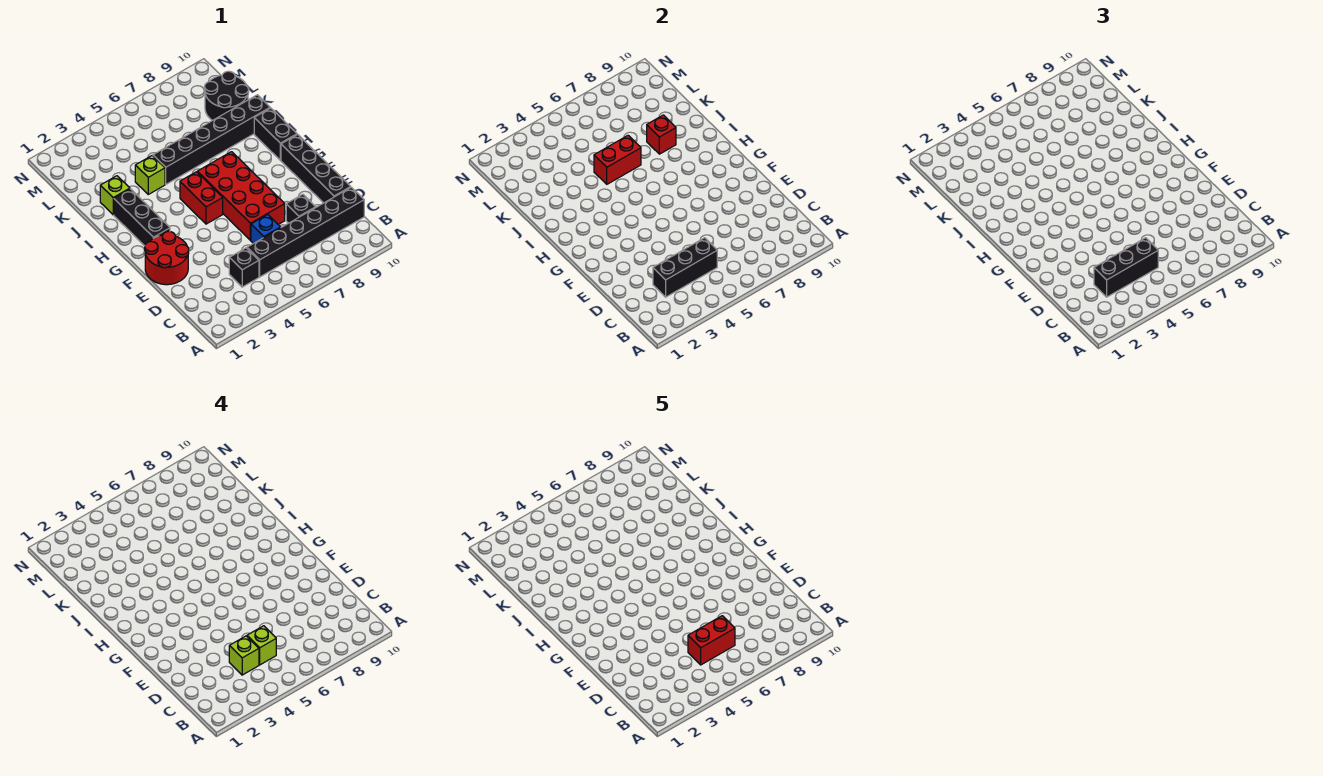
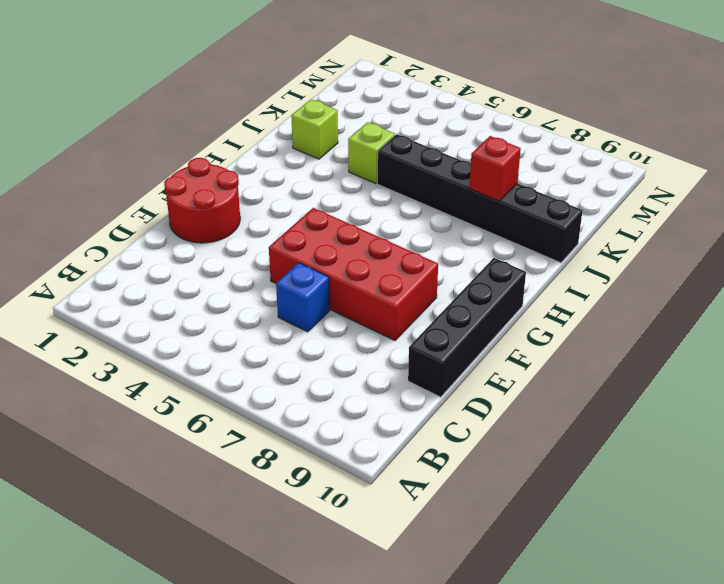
red brick E5:F8 level 1 -> red brick E6:H7 level 1
none -> black brick C4 level 1
none -> black brick C5:C10 level 1
none -> black brick D8 level 1

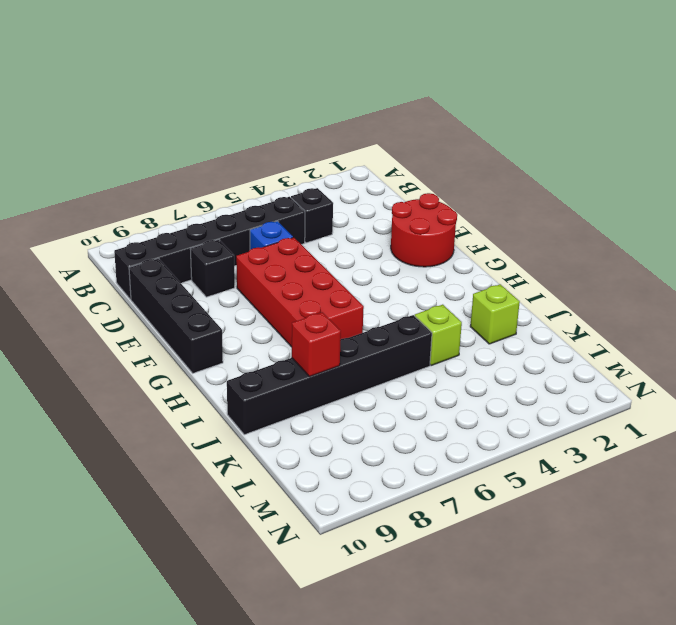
none -> black brick G2:I2 level 1
none -> red brick G5:H5 level 1
none -> black brick H10:I10 level 1

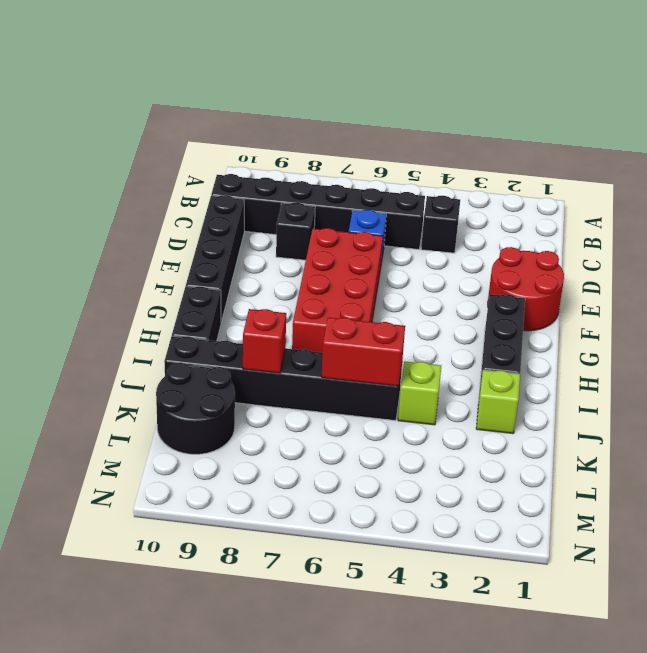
none -> red brick G5:H5 level 1
none -> black brick C3:C5 level 2
none -> black brick C3:C5 level 3

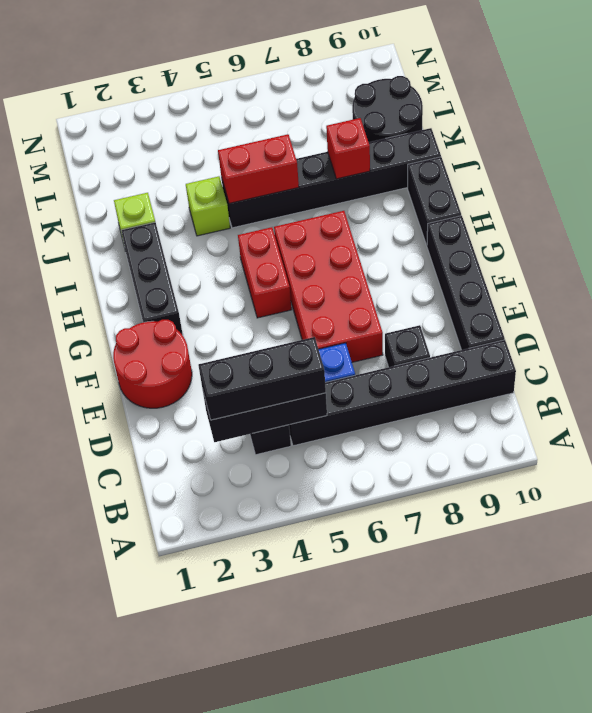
none -> lime brick C4 level 4
none -> lime brick C5 level 4
none -> red brick C5:C6 level 5

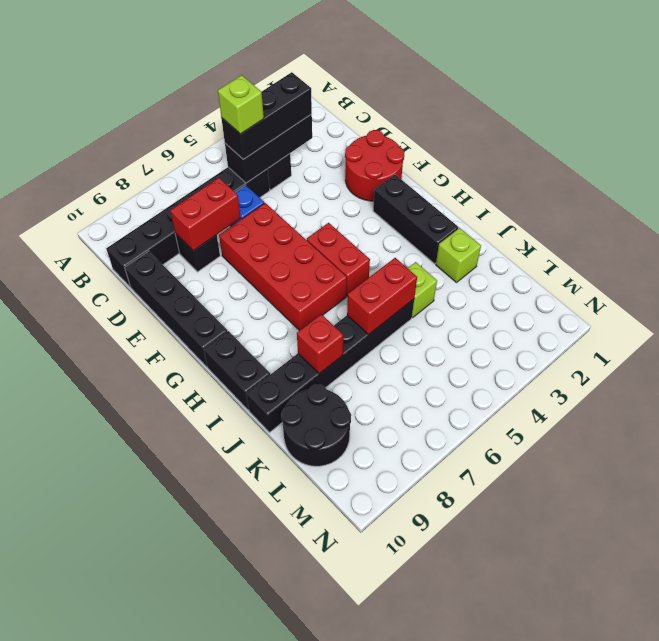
red brick D7:D8 level 2 -> red brick C5:C6 level 5
none -> lime brick C4 level 4

